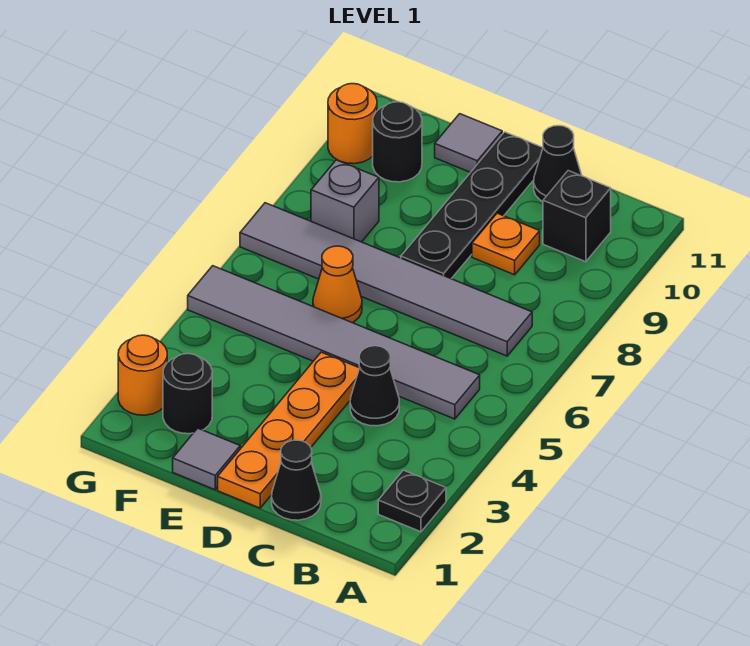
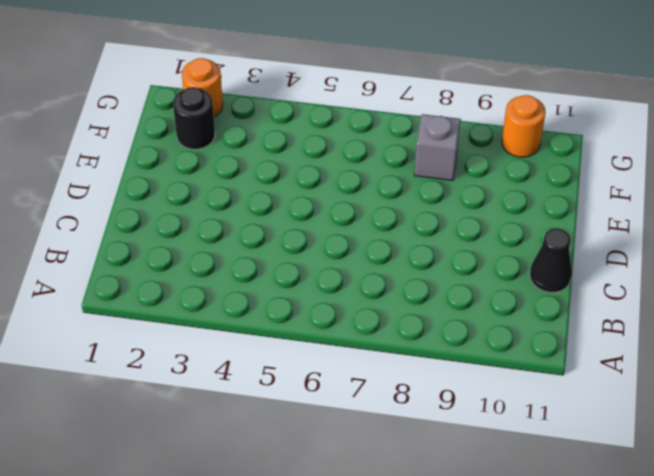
none -> black plate A2 level 1
none -> grey tile B5:G5 level 1
none -> grey tile B7:G7 level 1

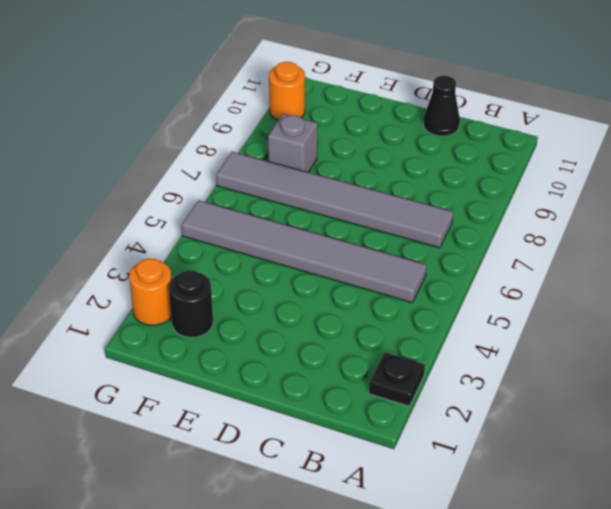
none -> black brick B10 level 1
none -> black cone C1 level 1
none -> black cone C4 level 1

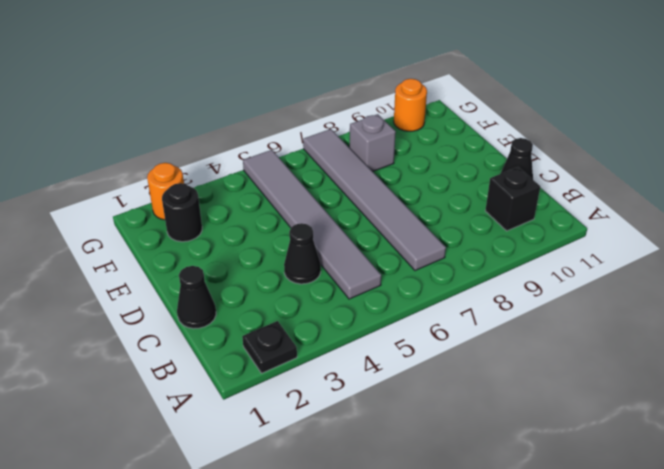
none -> orange plate C9 level 1
none -> orange plate D1:D4 level 1
none -> black plate D8:D11 level 1

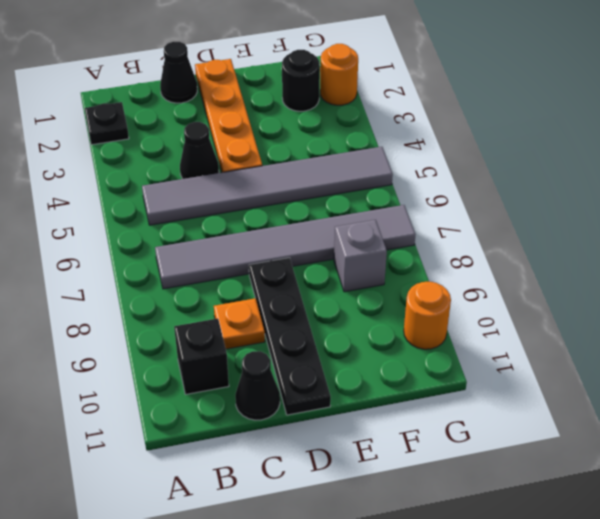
none -> grey tile E1 level 1
none -> orange cone E6 level 1
none -> grey tile E11 level 1

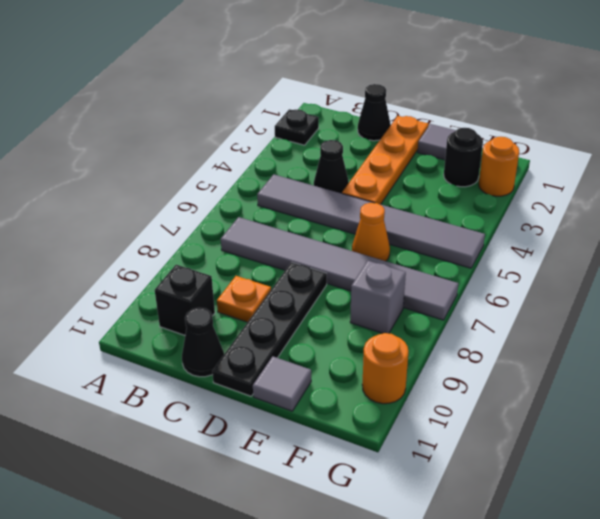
none -> black round brick F10 level 1

